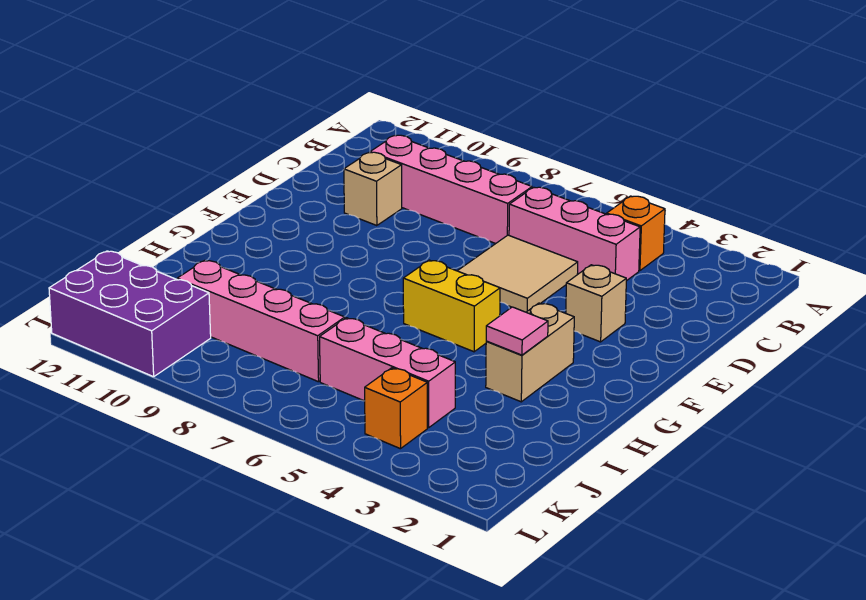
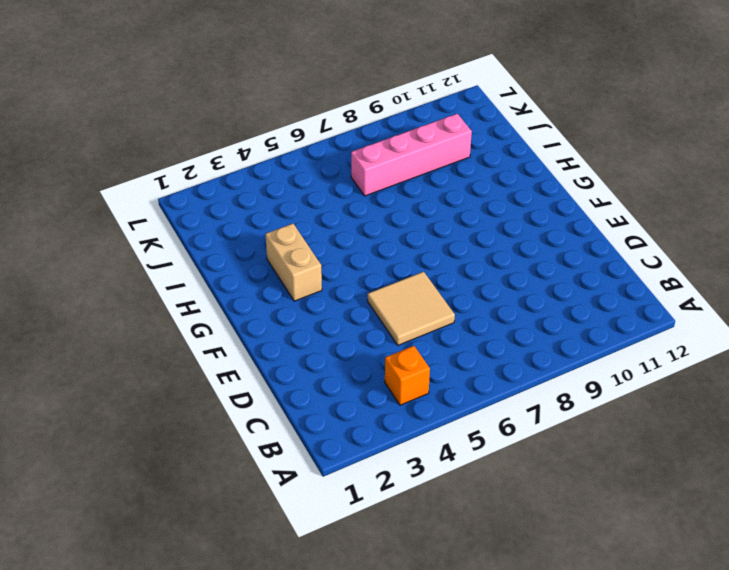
none -> pink brick C4:C6 level 1
none -> pink brick C7:C10 level 1
none -> tan brick D10 level 1

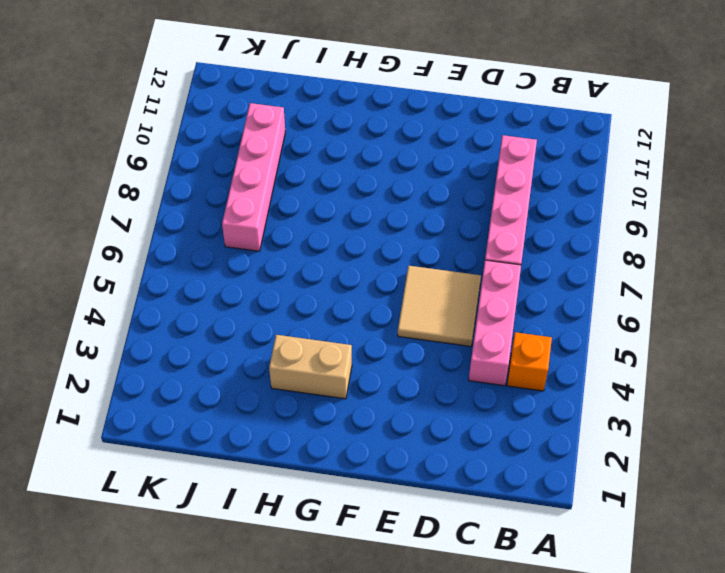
none -> tan brick D10 level 1
none -> tan brick E3 level 1
none -> yellow brick G5:G6 level 1

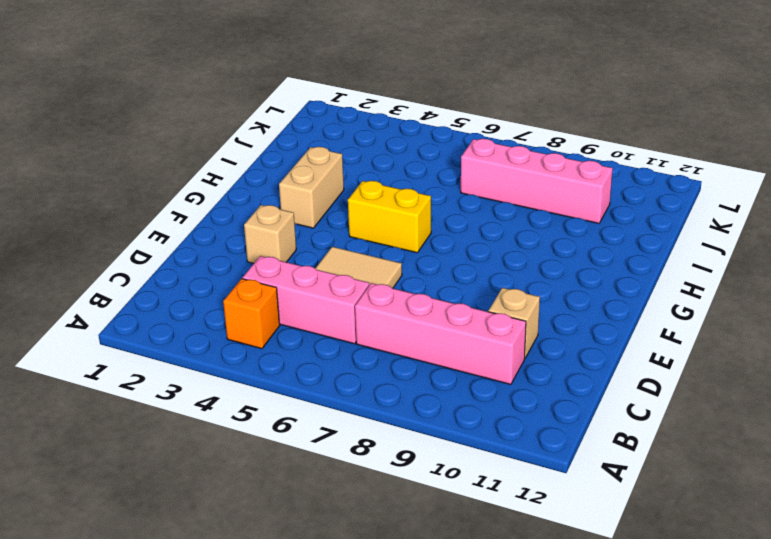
none -> pink brick J4:J6 level 1
none -> orange brick K4 level 1
none -> purple brick K10:L12 level 1

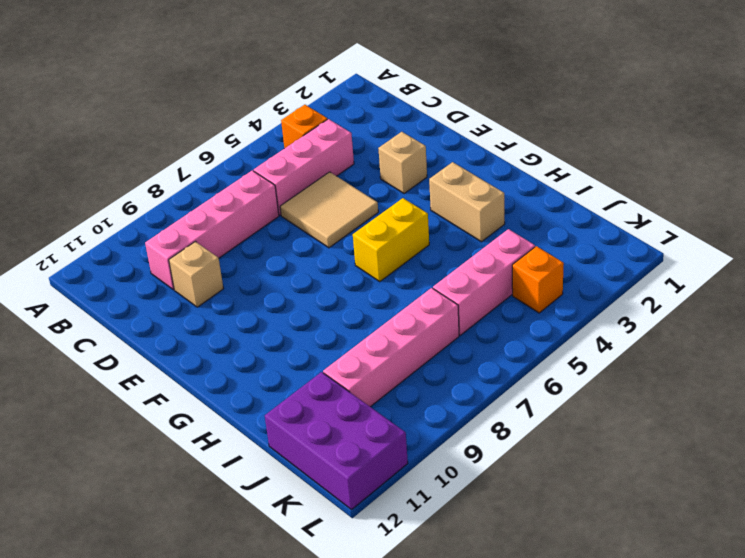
purple brick J11:L12 level 1 -> purple brick K10:L12 level 1
none -> pink tile H3 level 2

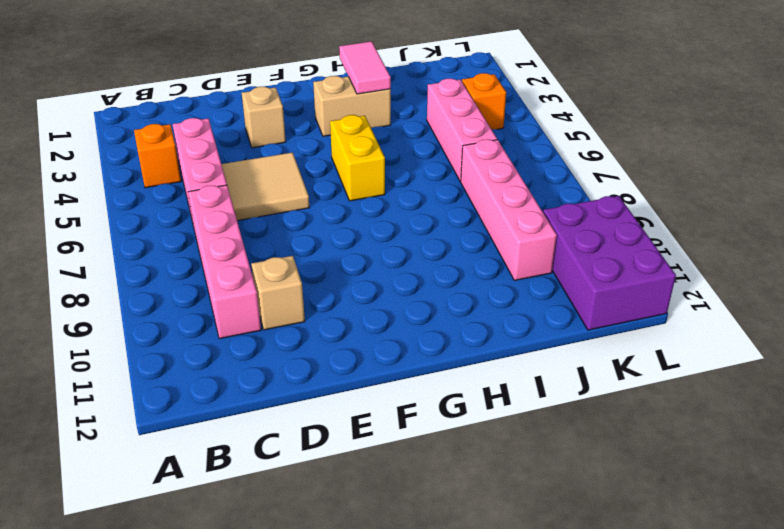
pink tile H2:H3 level 2 -> pink tile H3 level 2

